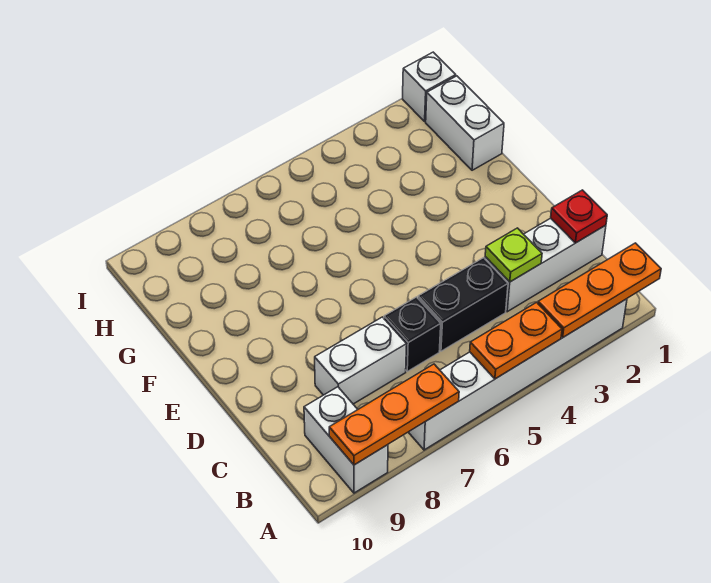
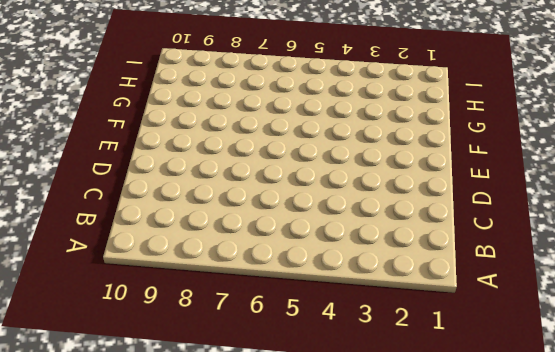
none -> white brick A2:A7 level 1
none -> white brick A9:B9 level 1
none -> white brick C1:C3 level 1

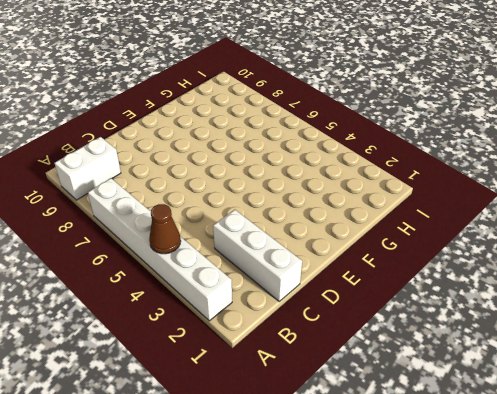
brown cone A4 level 2 -> orange plate A4:A5 level 2
none -> black brick C4:C5 level 1
none -> black brick C6 level 1
none -> white brick C7:C8 level 1

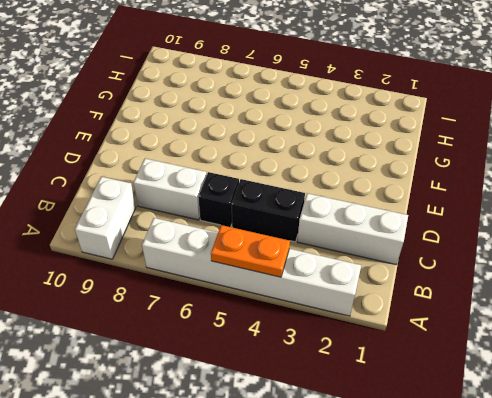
none -> white brick G1:H1 level 1
none -> white brick I1 level 1
none -> orange plate A1:A3 level 2

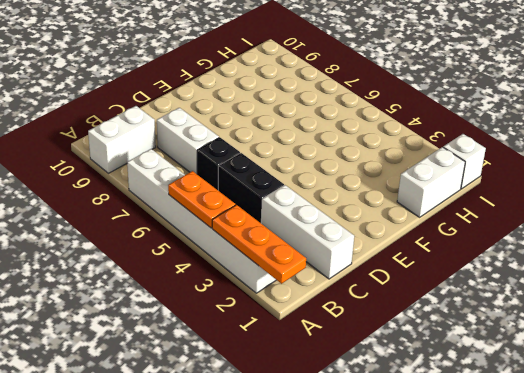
none -> orange plate A7:A9 level 2
none -> red plate C1 level 2
none -> lime plate C3 level 2

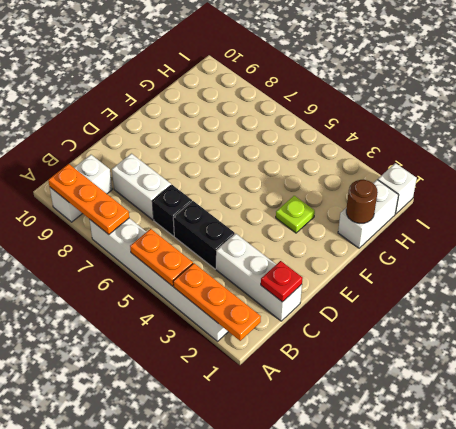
lime plate F3 level 1 -> lime plate C3 level 2
brown round brick G1 level 2 -> none

